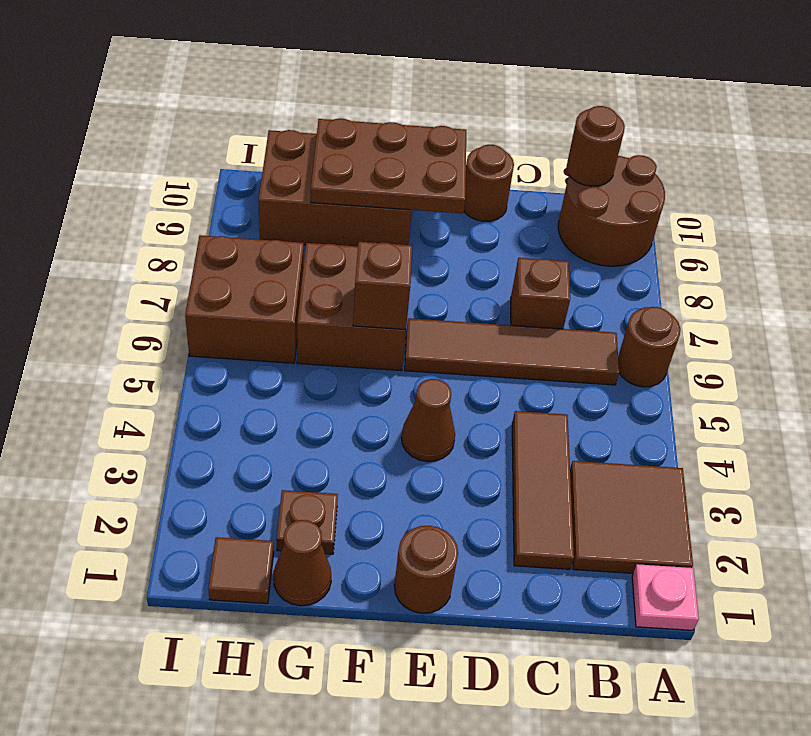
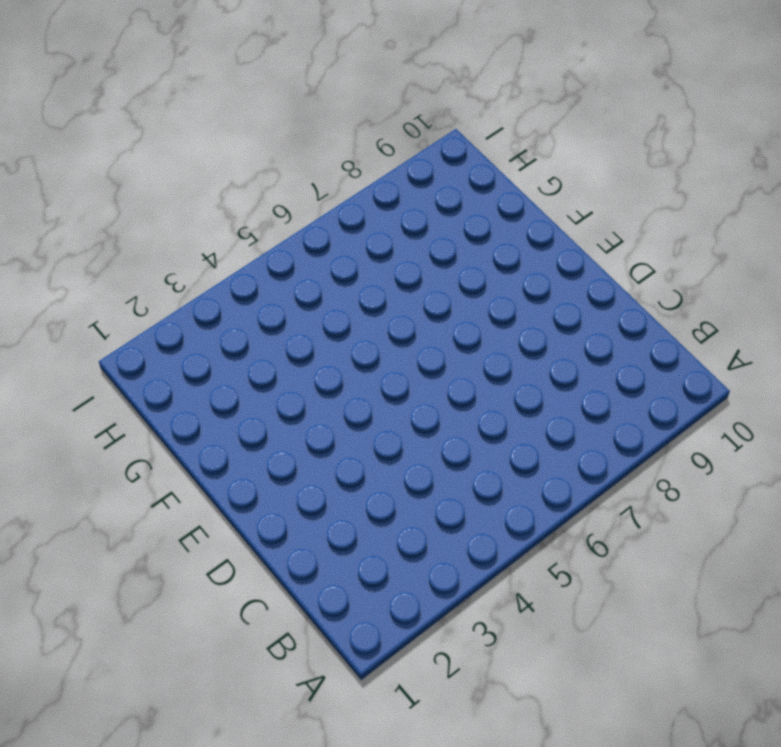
none -> pink plate A1 level 1
none -> brown tile A2:B3 level 1
none -> brown round brick A6 level 1

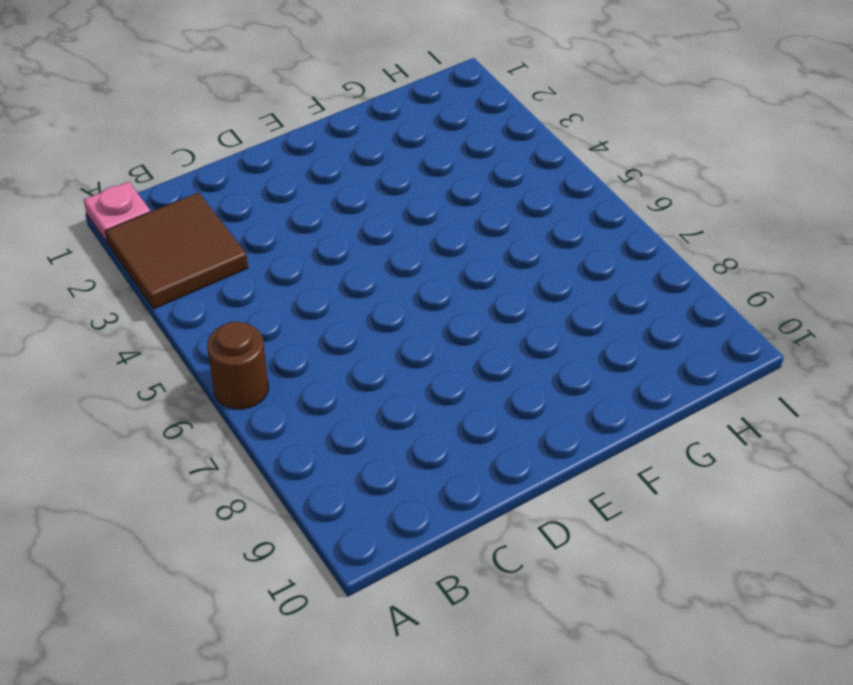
none -> brown round brick A9:B10 level 1
none -> brown tile B6:E6 level 1
none -> brown tile C2:C4 level 1

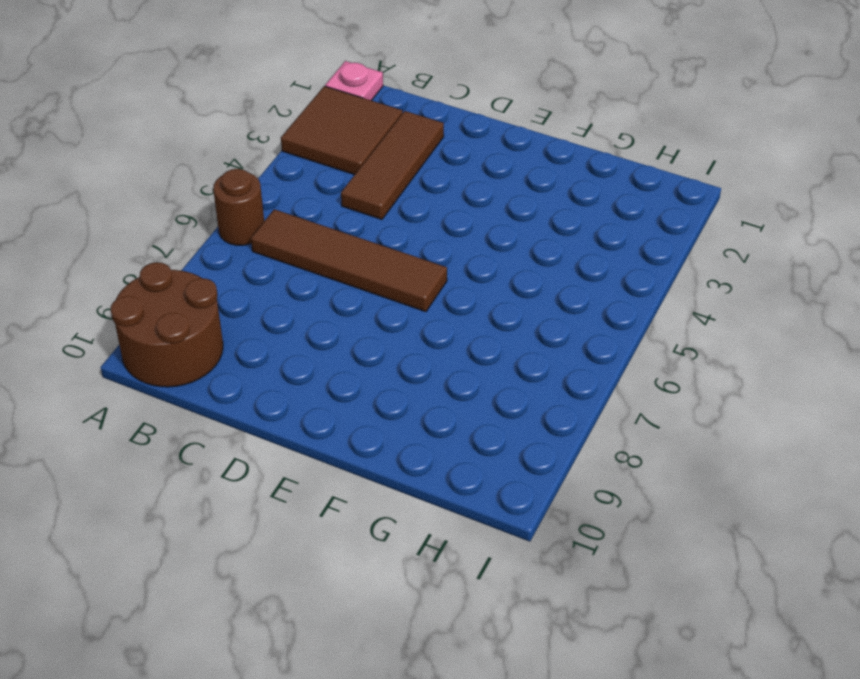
none -> brown brick C7 level 1
none -> brown round brick D10 level 1
none -> brown round brick E1 level 1

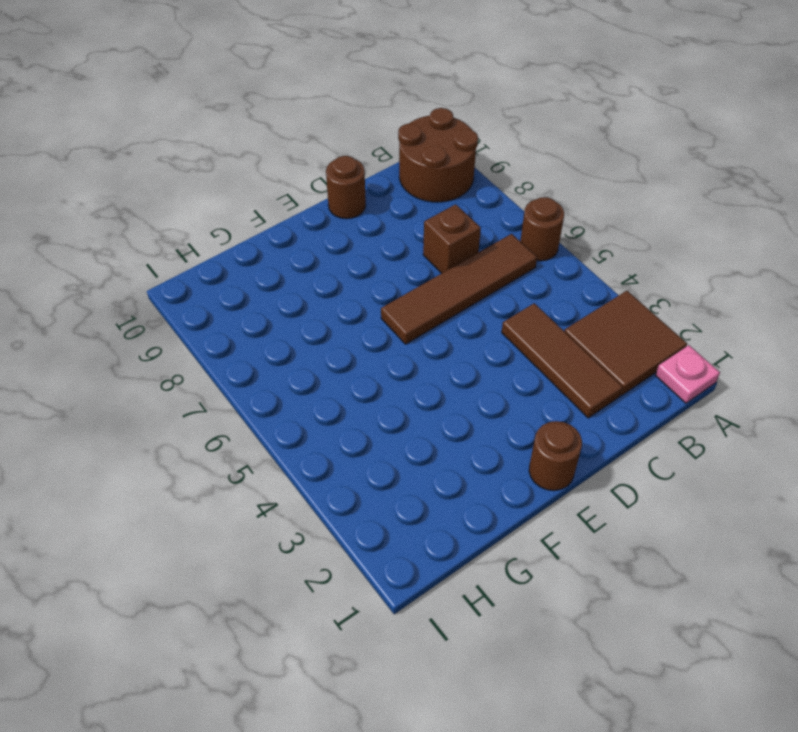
none -> brown cone E4 level 1
none -> brown brick F6:G7 level 1
none -> brown brick F9:H10 level 1

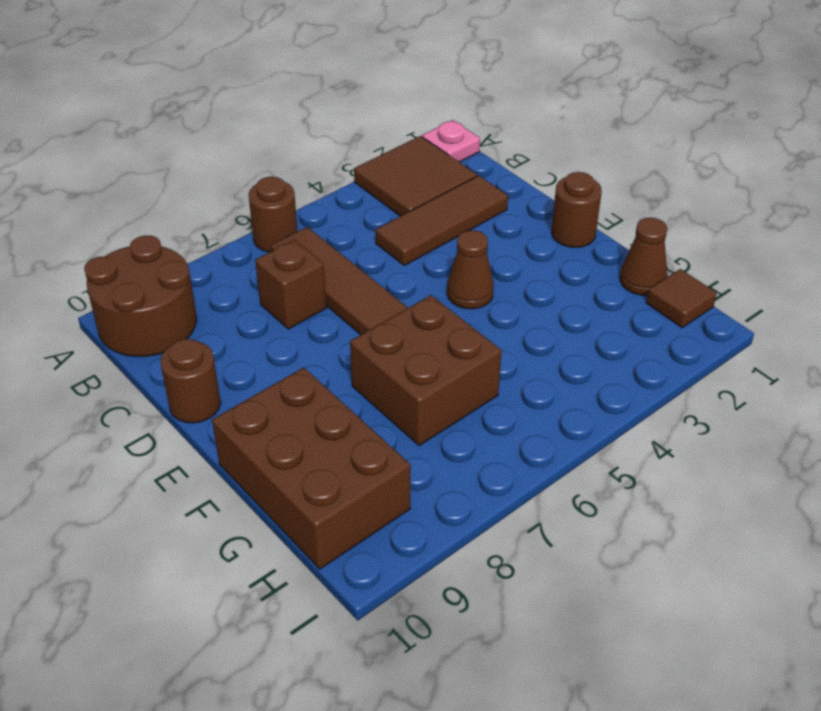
none -> brown plate G2 level 1
none -> brown brick H6:I7 level 1
none -> brown round brick B10 level 2

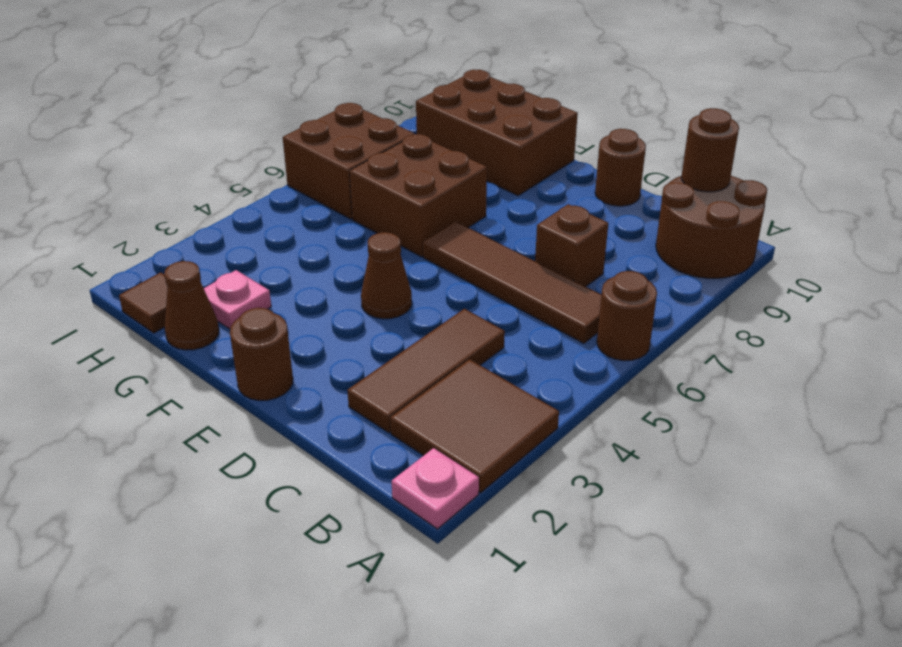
pink plate G2 level 1 -> brown plate G2 level 1
none -> brown plate E9:G10 level 2
none -> brown brick F6 level 2

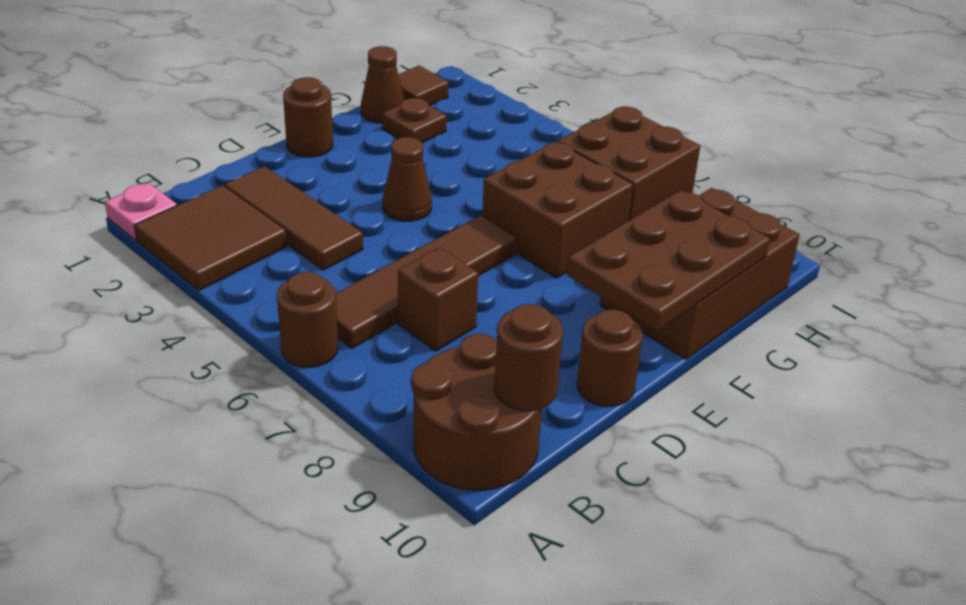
none -> brown brick F6 level 2

